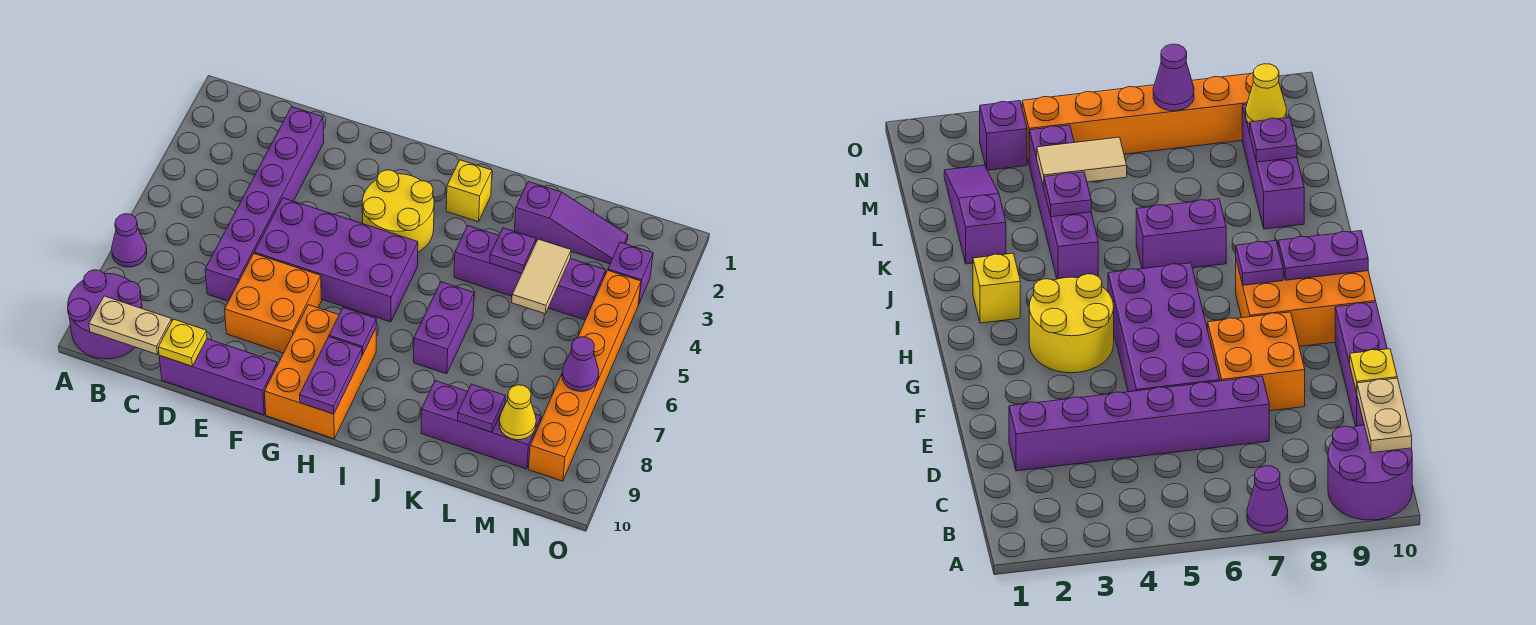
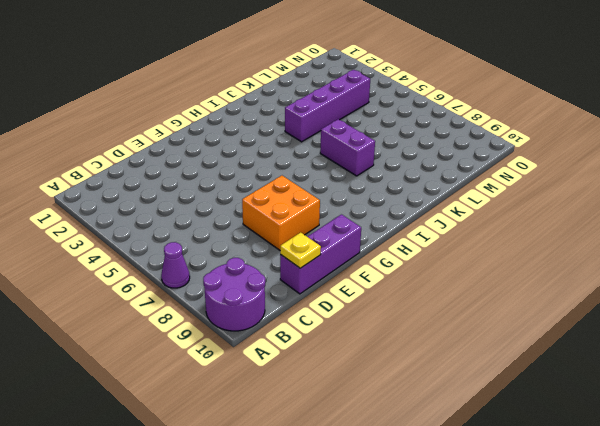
none -> purple brick D2:D7 level 1
none -> purple brick E5:H6 level 1
none -> yellow round brick G3:H4 level 1

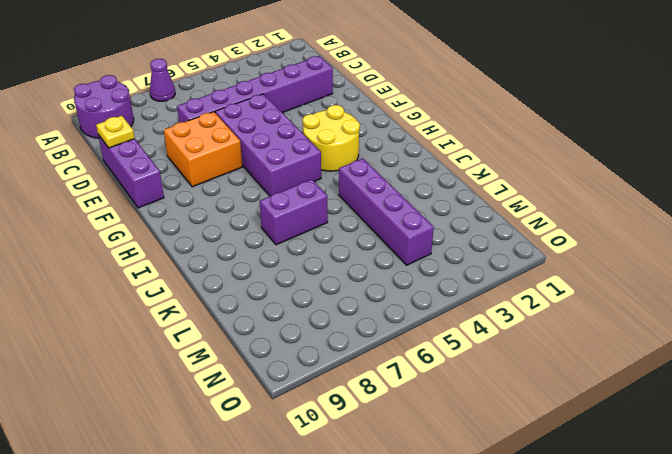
none -> orange brick G8:H10 level 1
none -> yellow brick I2 level 1
none -> purple slope K2:M2 level 1 top K

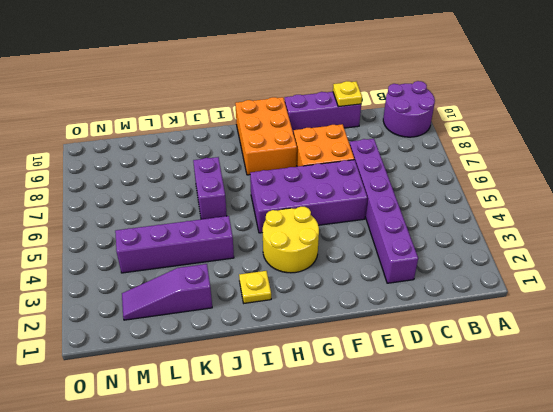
yellow plate I2 level 1 -> yellow brick I2 level 1
none -> purple cone A7 level 1
none -> purple brick K9:M9 level 1
none -> purple brick N3 level 1

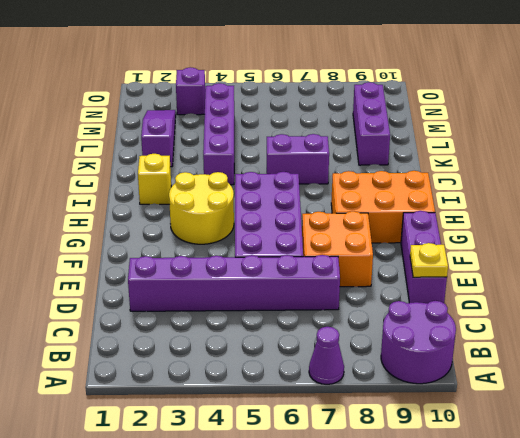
none -> orange brick N4:N9 level 1
none -> tan plate B10:C10 level 2
none -> purple plate H8 level 2

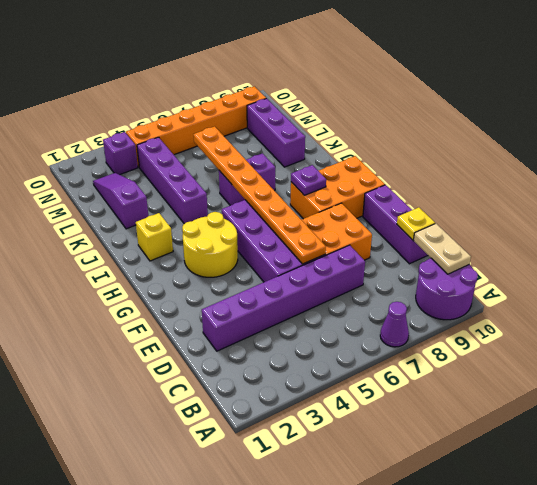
orange plate E6:L6 level 2 -> none
none -> purple plate H9:H10 level 2
none -> purple plate K4 level 2
none -> tan tile L4:L5 level 2

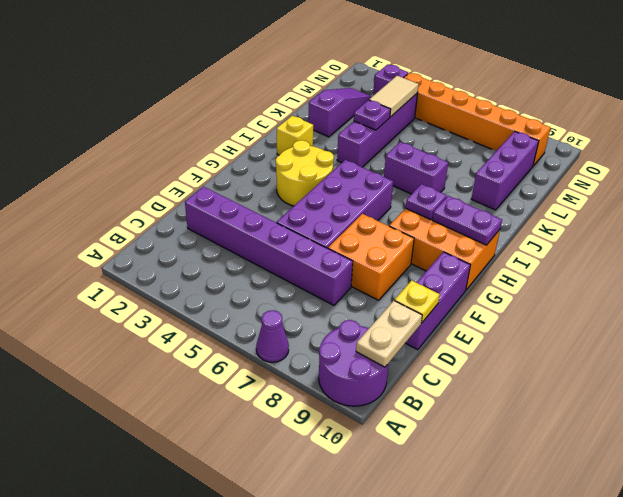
tan tile L4:M4 level 2 -> tan tile L4:L5 level 2
none -> purple plate L9 level 2
none -> yellow cone M9 level 2
none -> purple cone N7 level 2

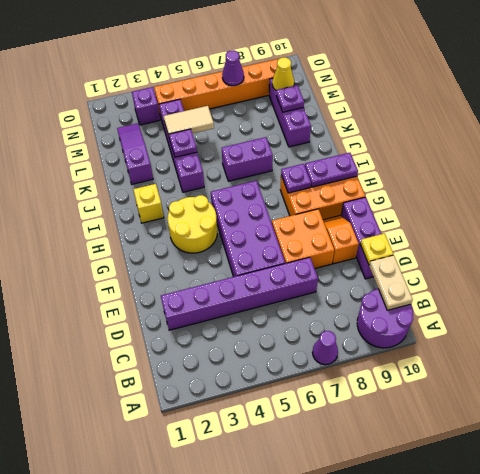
orange slope E9:F9 level 1 top E -> none

